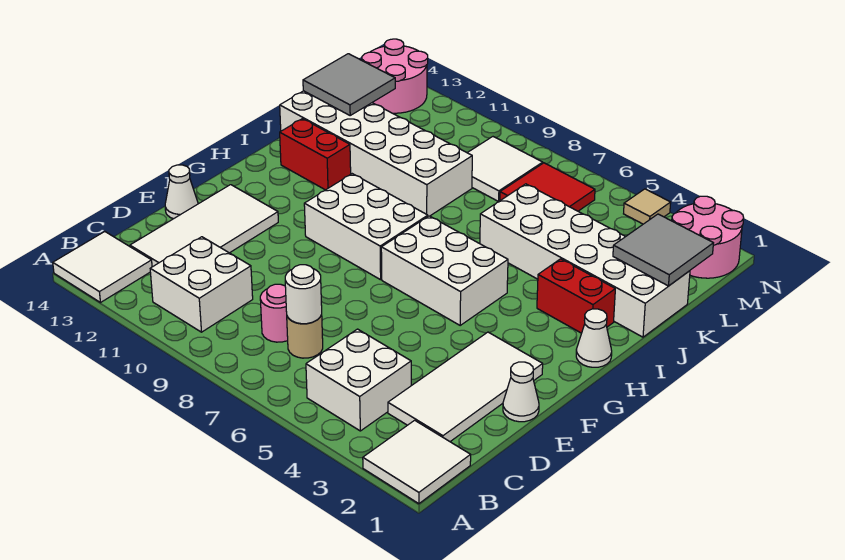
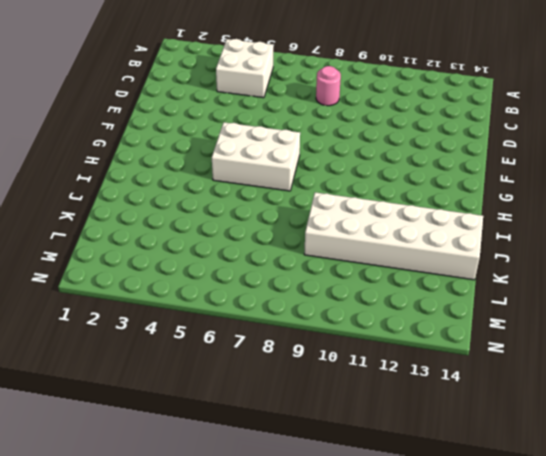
none -> white tile A1:B2 level 1
none -> white tile A13:B14 level 1
none -> white brick B10:C11 level 1

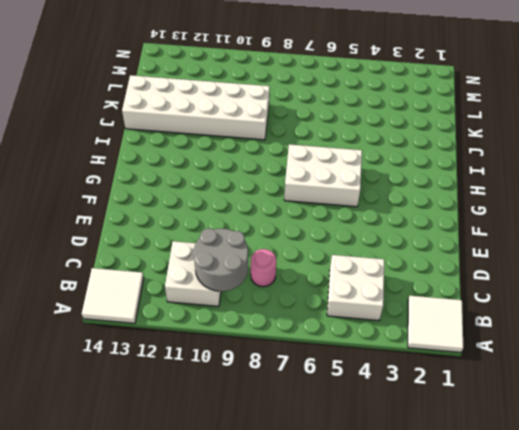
grey round brick B9:C10 level 2 -> none
none -> white tile C2:F3 level 1
none -> tan round brick C7 level 1
none -> white tile C12:F13 level 1

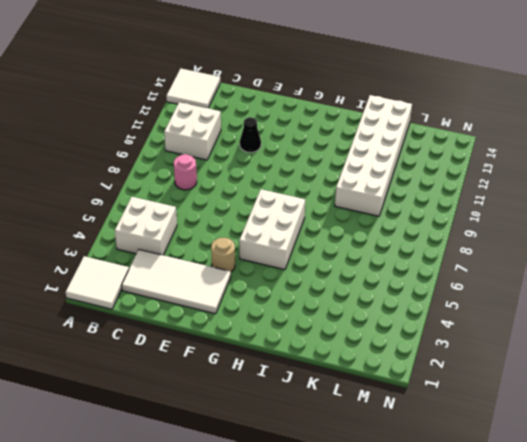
black cone E11 level 1 -> none
tan round brick F4 level 1 -> tan round brick C7 level 1
none -> white tile C12:F13 level 1
none -> white cone E1 level 1
none -> white cone E14 level 1

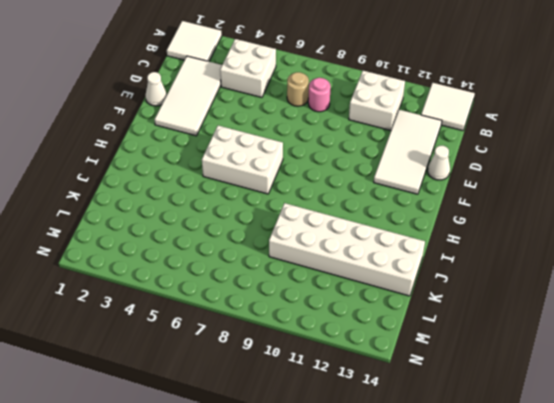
none -> white brick G8:H10 level 1
none -> white cone H1 level 1
none -> red brick I2:I3 level 1

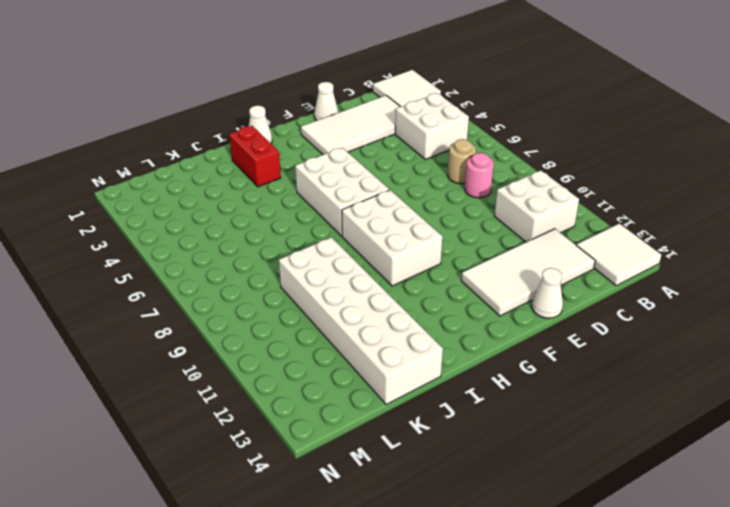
none -> red brick I12:I13 level 1
none -> white brick J1:K6 level 1
none -> red tile L6:M7 level 1

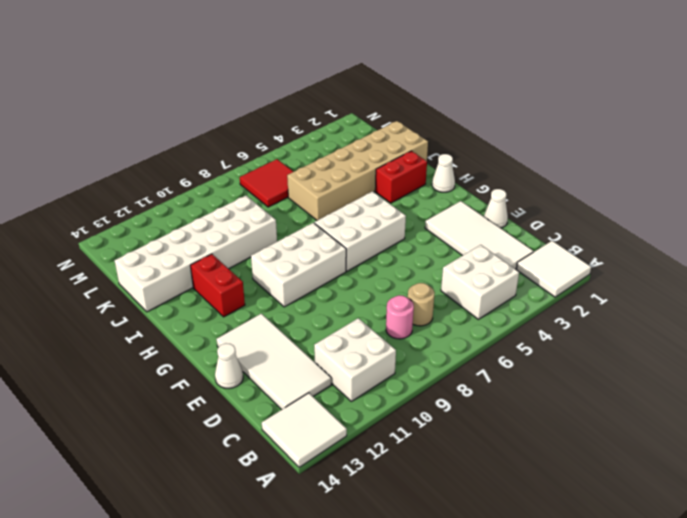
red brick H12:I12 level 1 -> red brick I12:I13 level 1
tan brick J1:K6 level 1 -> white brick J1:K6 level 1
none -> white tile L8:M9 level 1
none -> pink round brick M1:N2 level 1
none -> pink round brick M13:N14 level 1

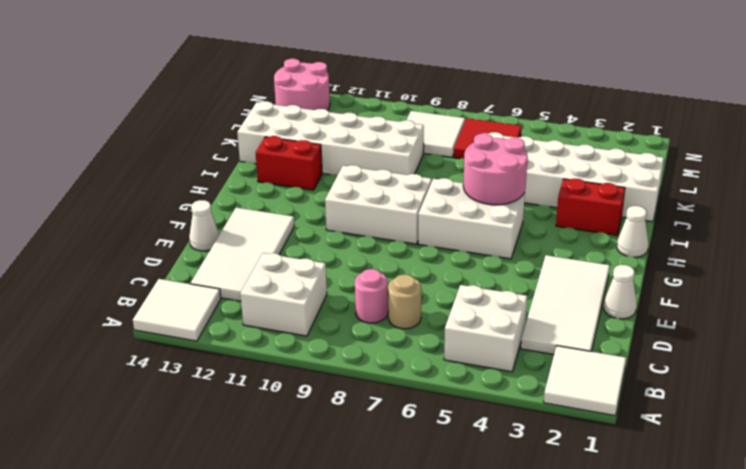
pink round brick H5:I6 level 2 -> pink round brick M1:N2 level 1
none -> tan tile N4 level 1
none -> white round brick C7 level 2
none -> grey tile K1:L2 level 2

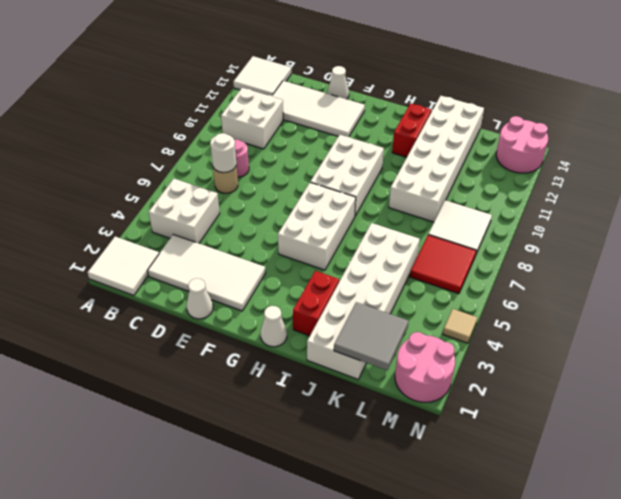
none -> grey tile K13:L14 level 2

